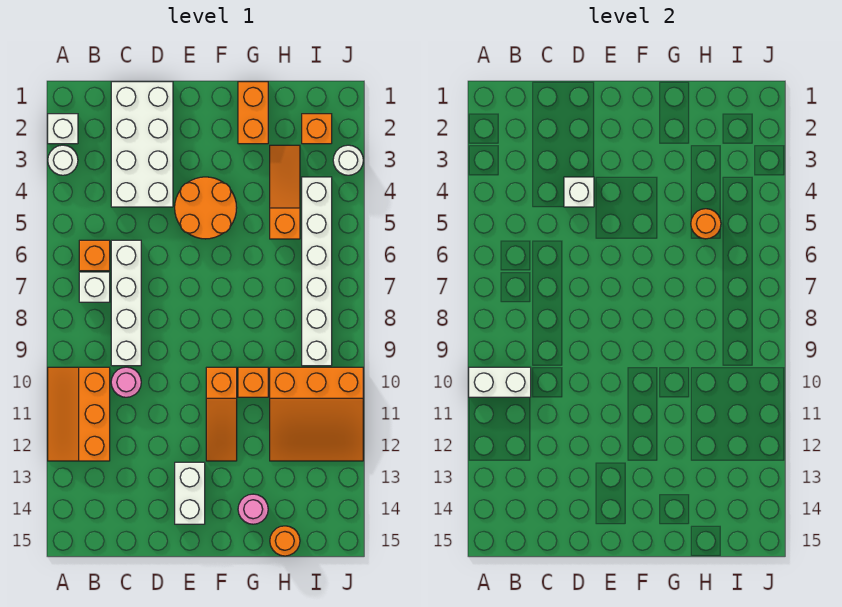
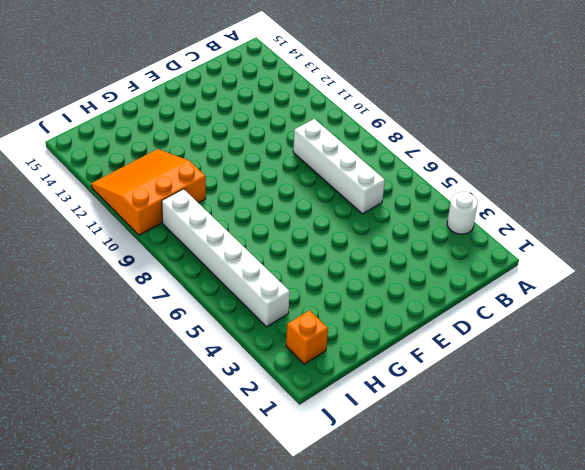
none -> white brick A2 level 1
none -> orange slope A10:B12 level 1 top B
none -> orange brick B6 level 1

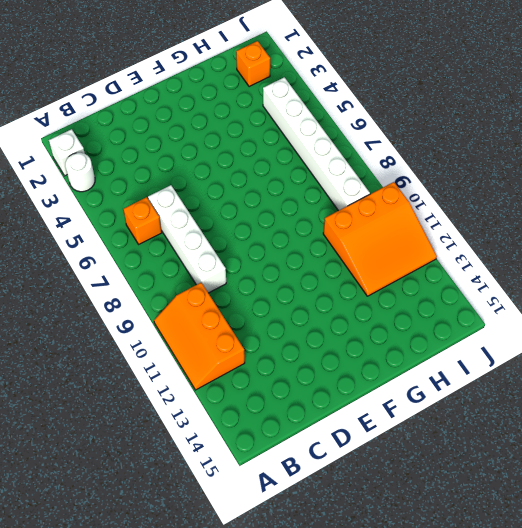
none -> white brick B7 level 1
none -> white brick C1:D4 level 1
none -> pink round brick C10 level 1

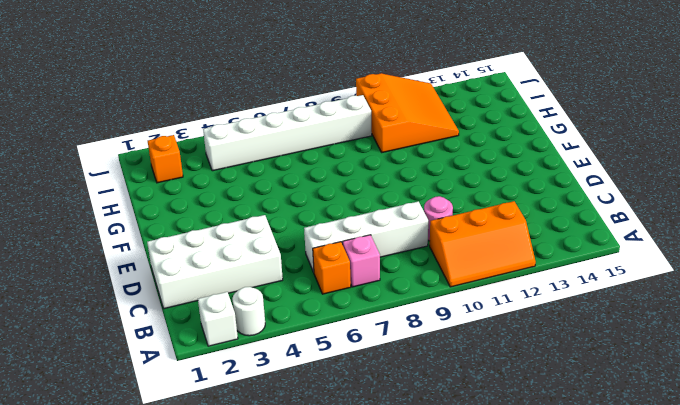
pink brick B7 level 1 -> white brick B7 level 1
none -> orange round brick E4:F5 level 1
none -> white brick E13:E14 level 1
none -> orange slope F10:F12 level 1 top 10

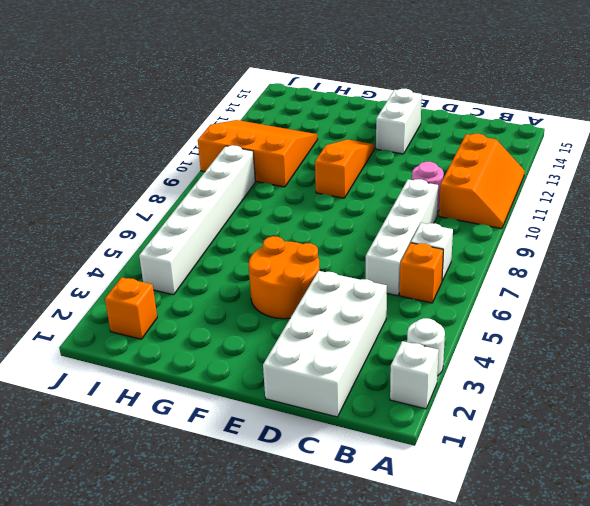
none -> orange brick G1:G2 level 1
none -> orange brick G10 level 1
none -> pink round brick G14 level 1

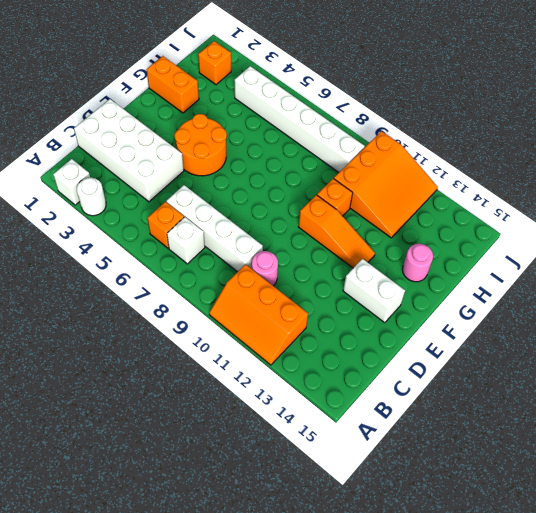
none -> orange slope H3:H5 level 1 top 5
none -> orange round brick H15 level 1
none -> white round brick J3 level 1

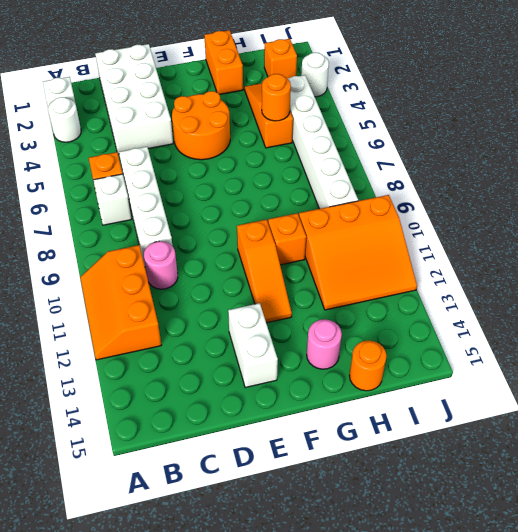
none -> white brick A10:B10 level 2
none -> white brick D4 level 2

